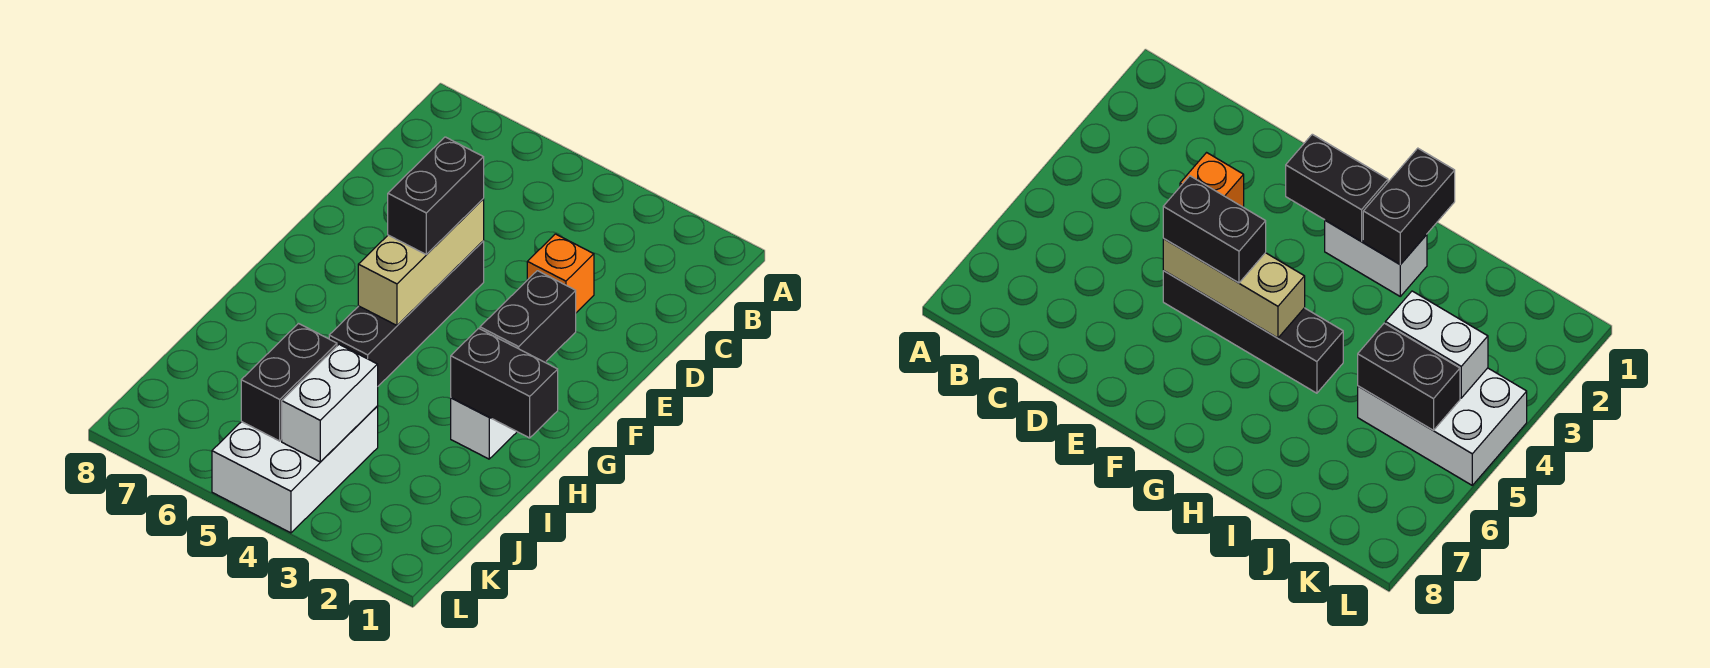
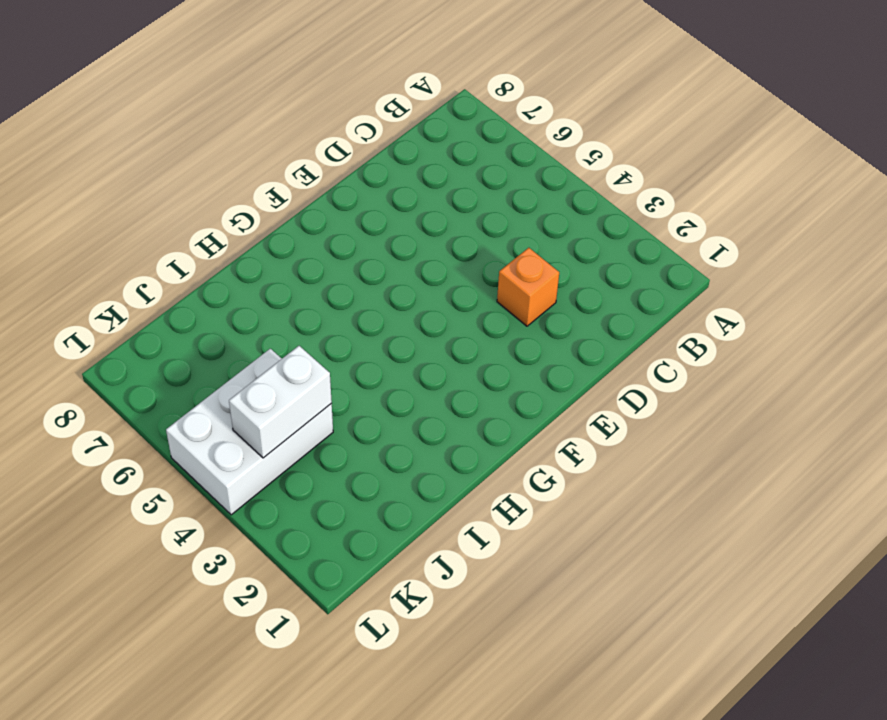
none -> black brick E5:H5 level 1
none -> white brick G2:H2 level 1

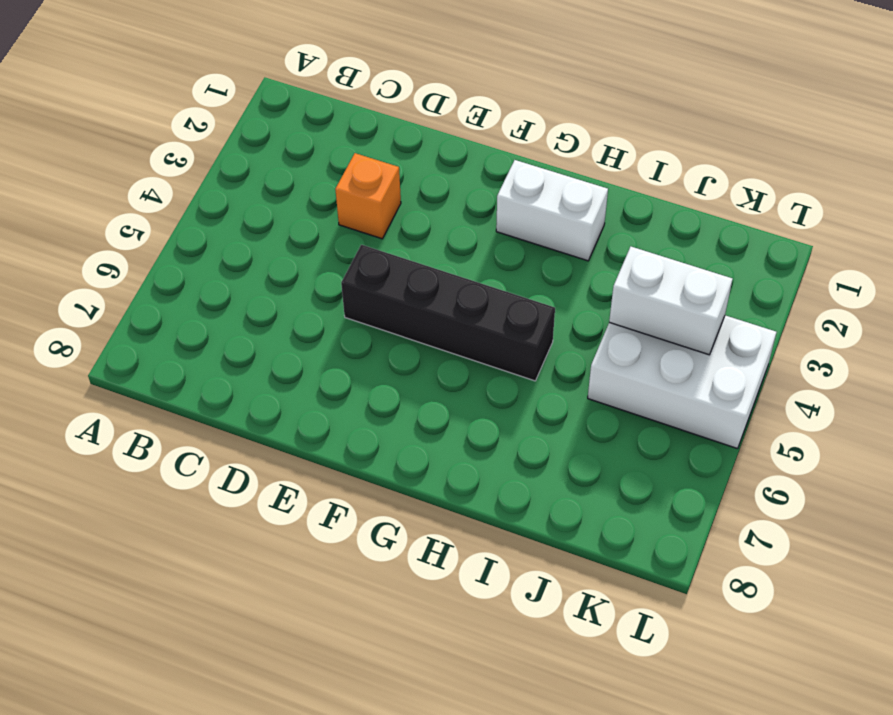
none -> tan brick E5:G5 level 2
none -> black brick F2:G2 level 2

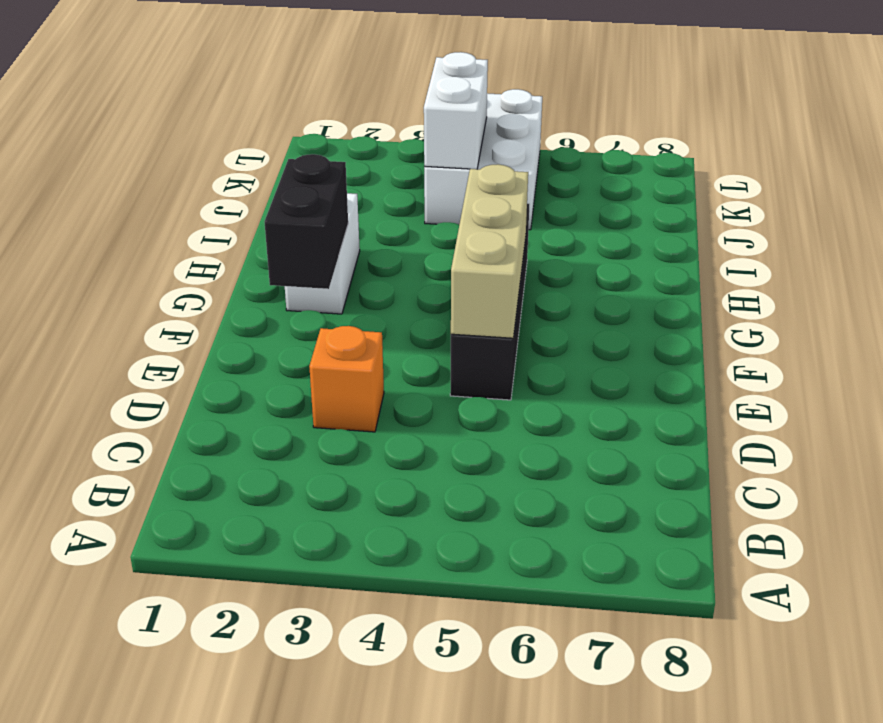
none -> black brick H1:H2 level 2
none -> black brick J5:K5 level 2

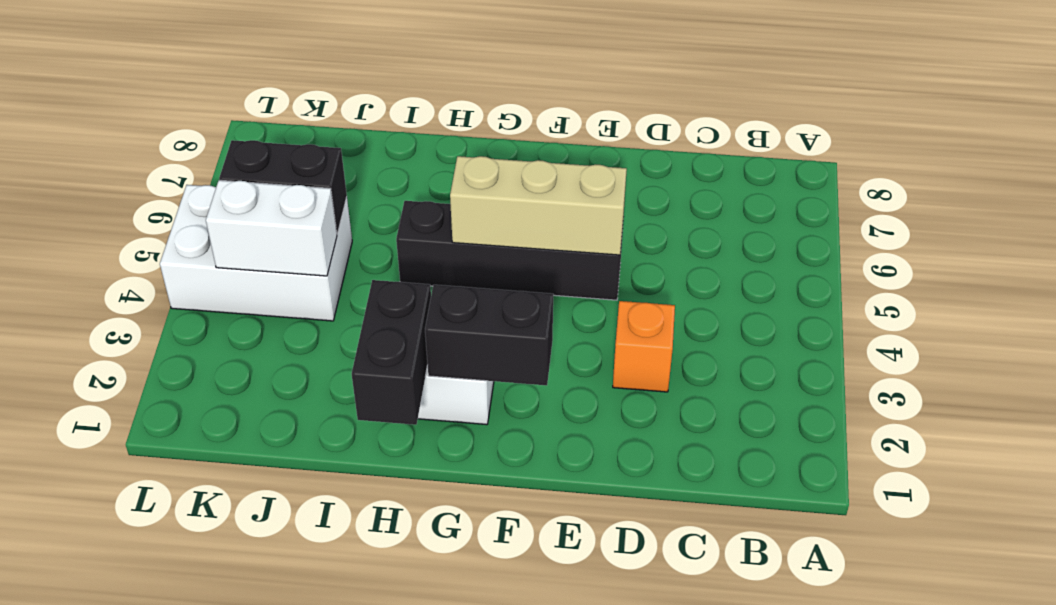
none -> black brick E5:F5 level 3

